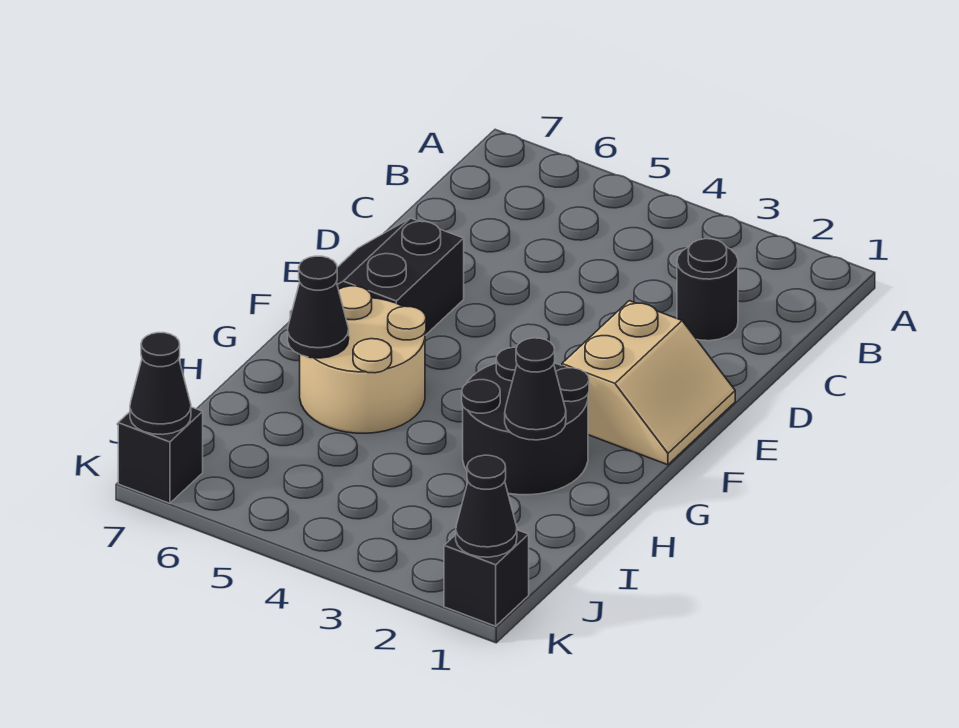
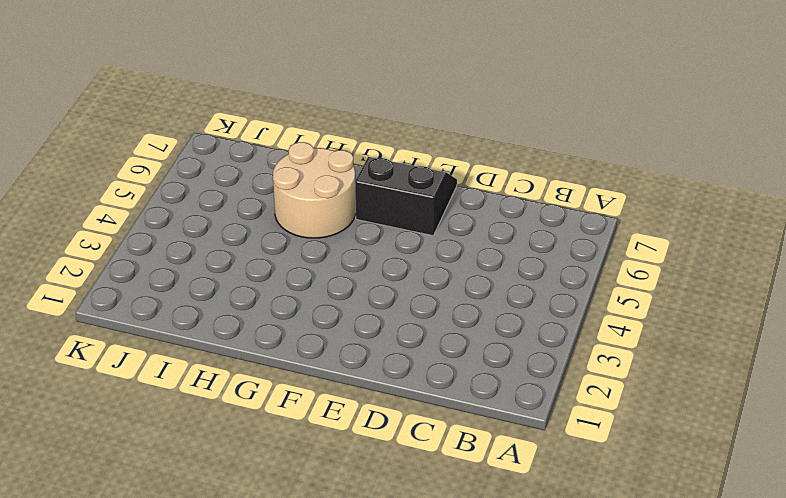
none -> black round brick C2 level 1
none -> tan slope E1:F2 level 1 top 2

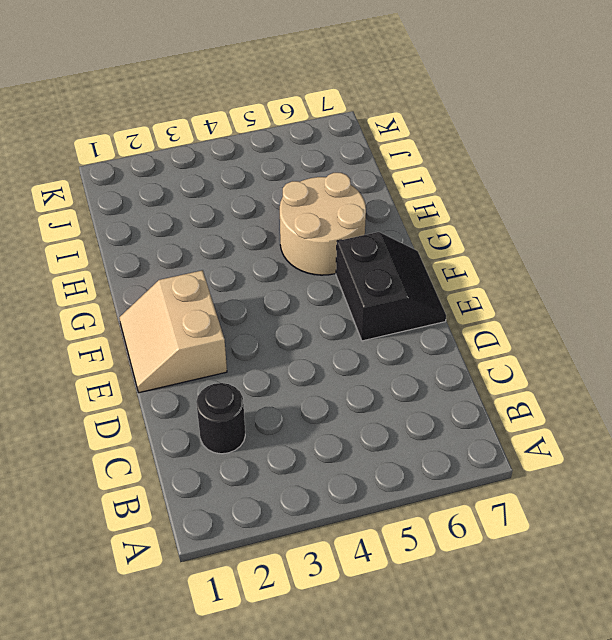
none -> black round brick G2:H3 level 1
none -> black brick K1 level 1

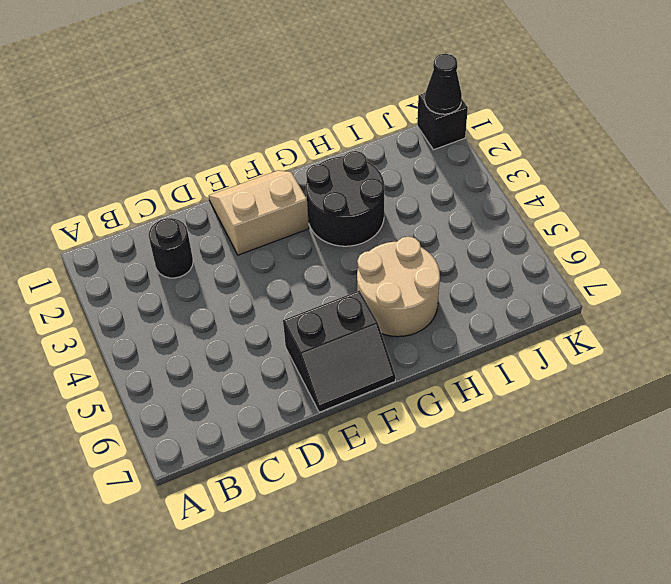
none -> black brick K7 level 1
none -> black cone H2 level 2

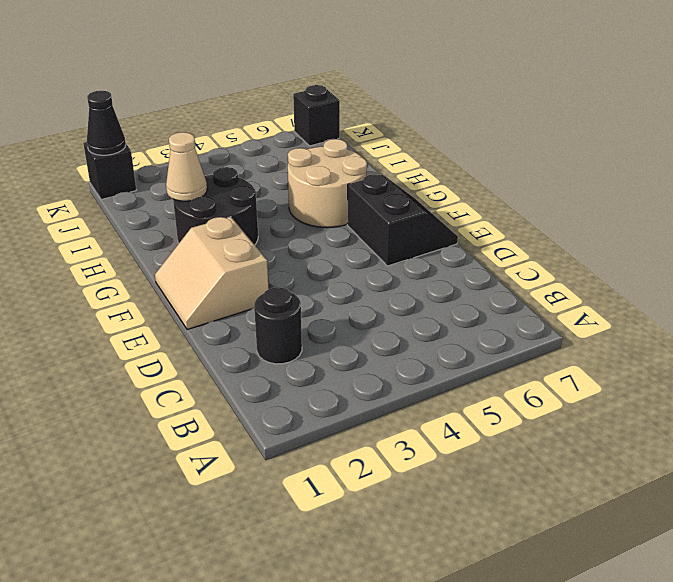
tan cone H2 level 2 -> black cone H2 level 2
none -> black cone H6 level 2
none -> black cone K7 level 2

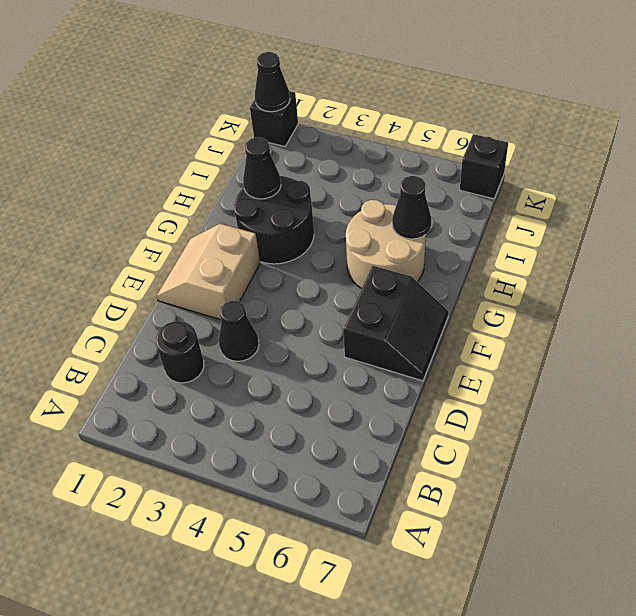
black cone D3 level 1 -> black cone K7 level 2

